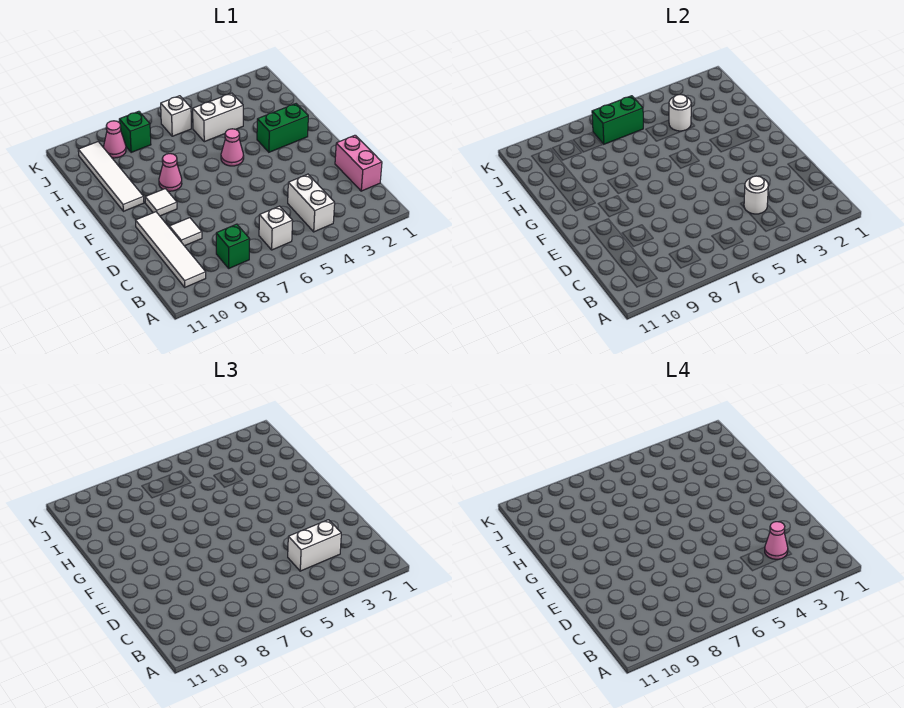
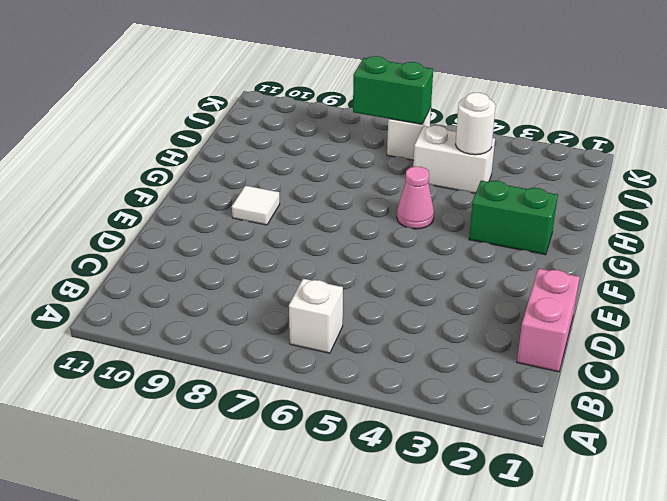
none -> white brick B4:C4 level 1
none -> green brick B8 level 1
none -> white tile B10:E10 level 1

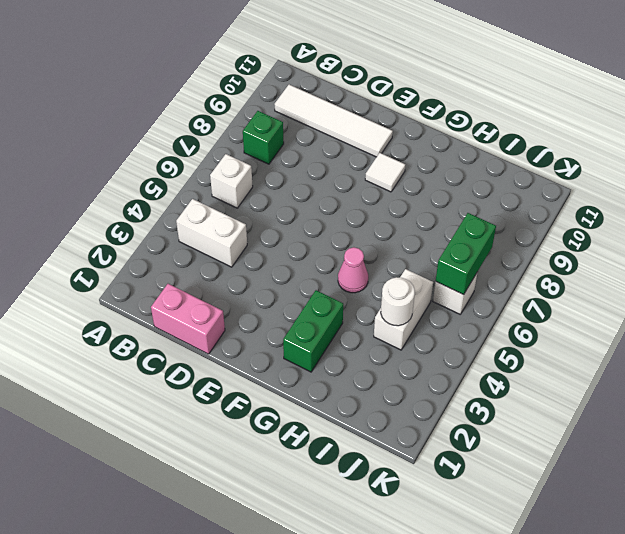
none -> white tile D9 level 1
none -> pink cone G8 level 1
none -> white tile G10:J10 level 1

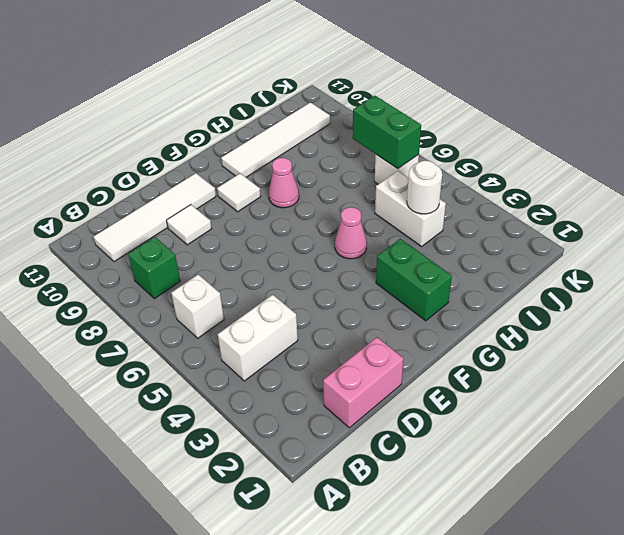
none -> green brick J8 level 1
none -> pink cone J9 level 1
none -> white round brick C4 level 2

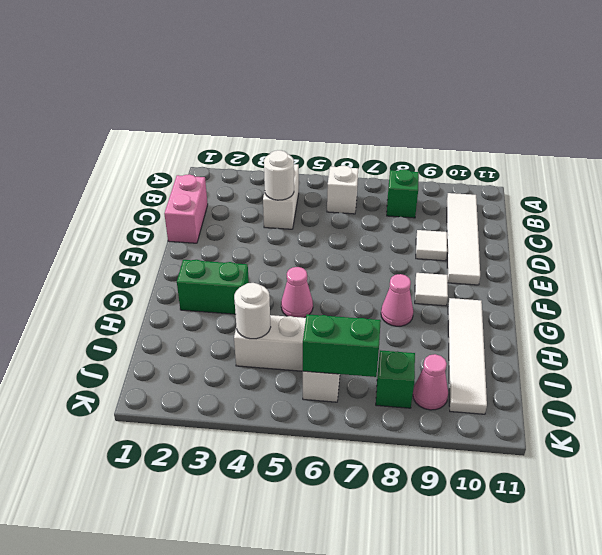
none -> white brick C3:C4 level 3
none -> pink cone C3 level 4

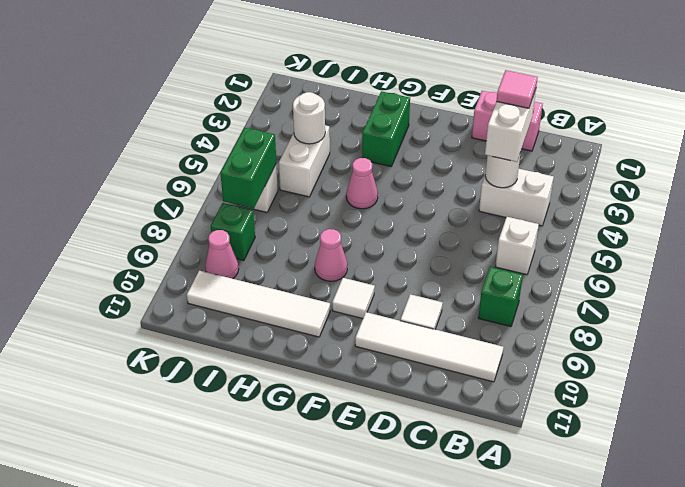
pink tile C3 level 4 -> pink cone C3 level 4

